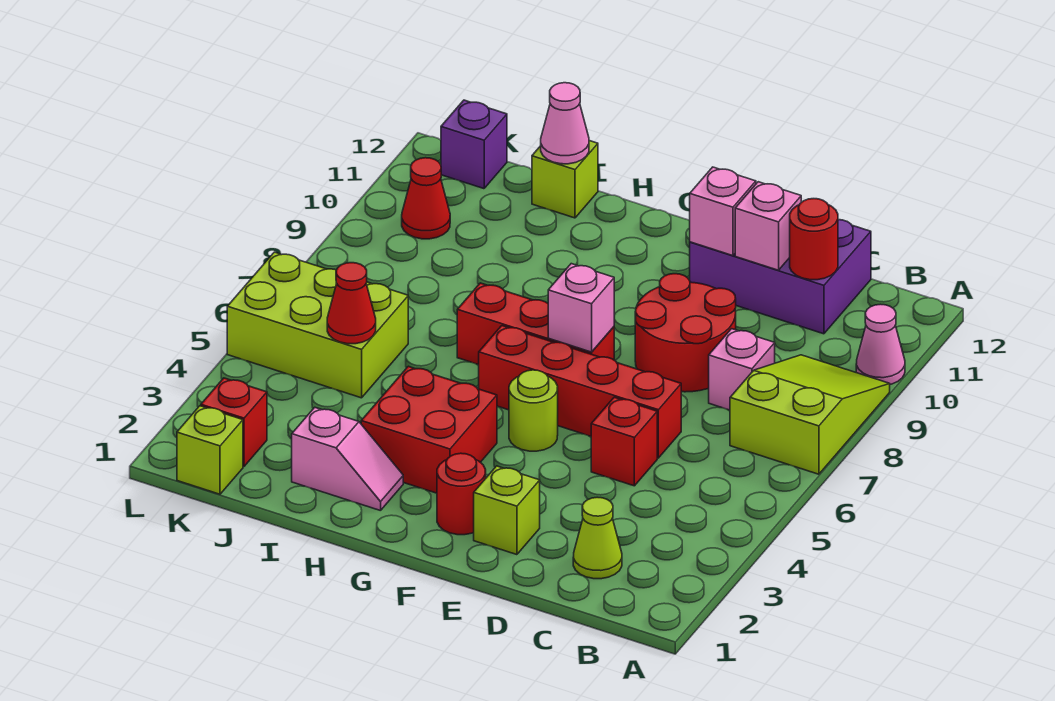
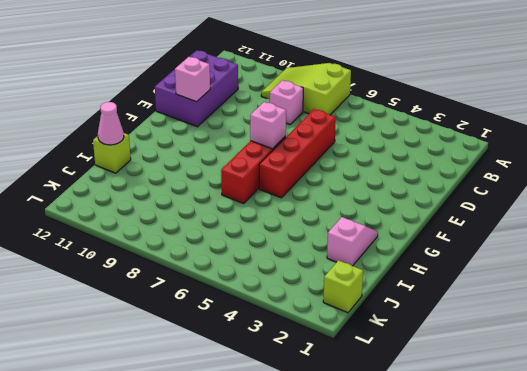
none -> pink cone A10 level 1
none -> lime cone C2 level 1
none -> red brick D5 level 1

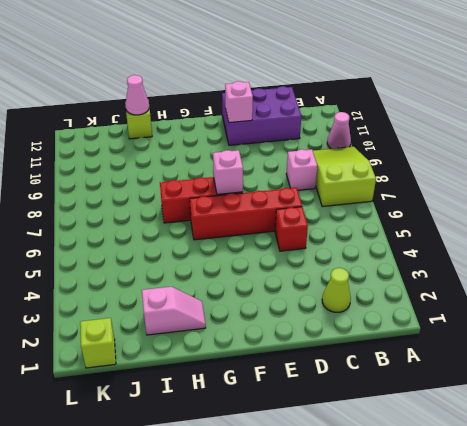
none -> red round brick D8:E9 level 1
none -> lime brick E2 level 1
none -> red round brick F2 level 1

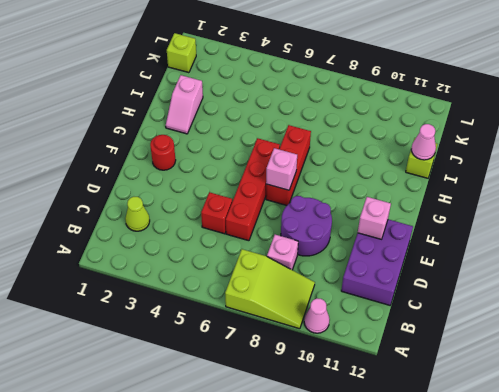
purple round brick D8:E9 level 1 -> red round brick D8:E9 level 1
none -> lime brick E2 level 1
none -> lime round brick F5 level 1
none -> red brick G3:H4 level 1

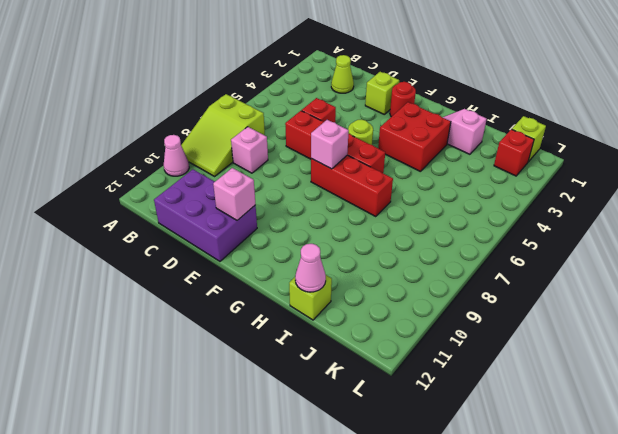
none -> red round brick D8:E9 level 1
none -> lime brick J5:L6 level 1
none -> red cone K10 level 1

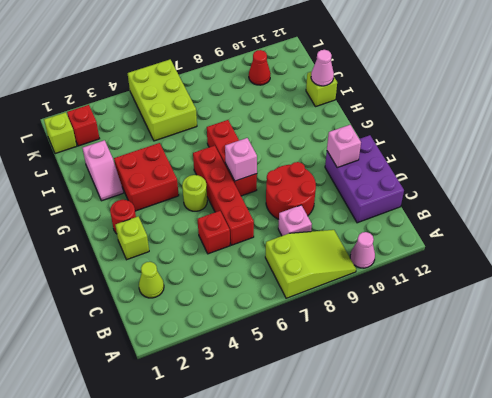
none -> purple brick K12 level 1
none -> red round brick C11 level 2
none -> pink brick D11 level 2

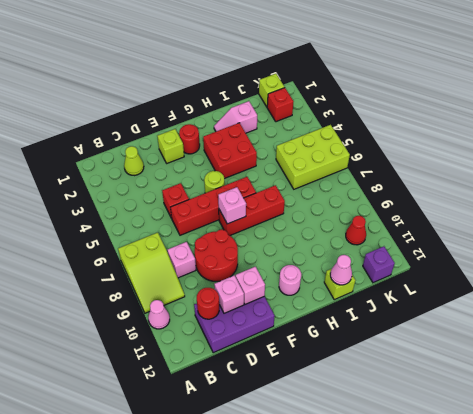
pink round brick G11 level 1 -> none
none -> red cone J5 level 2

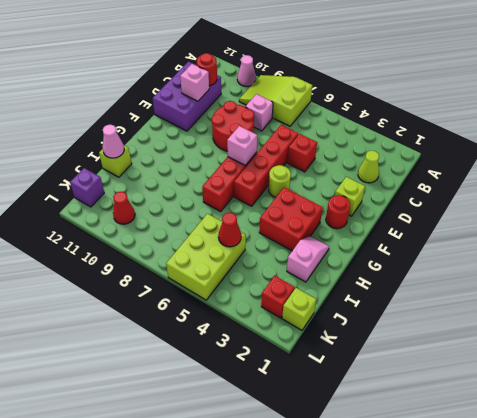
none -> pink brick E11 level 2

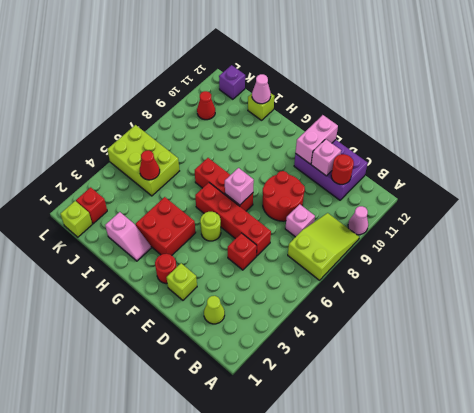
pink brick E11:E12 level 2 -> pink brick E11 level 2

